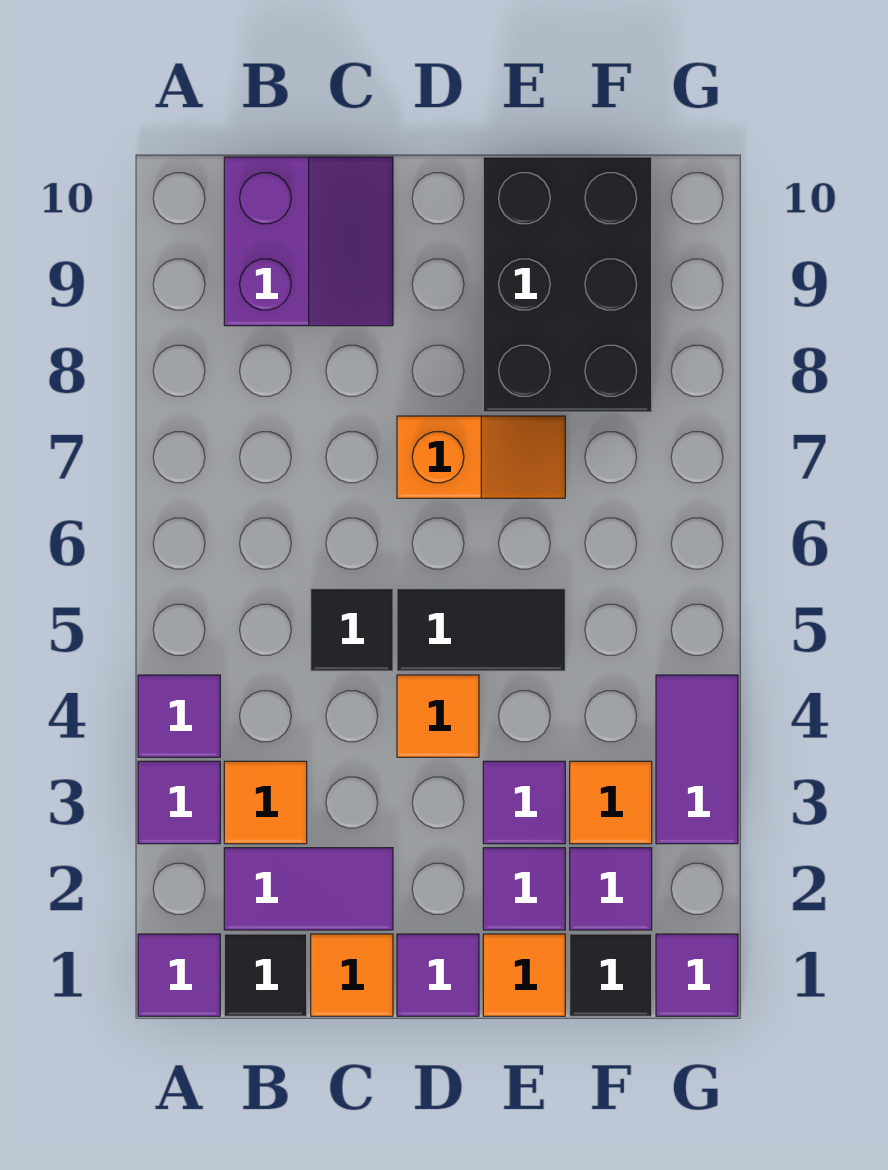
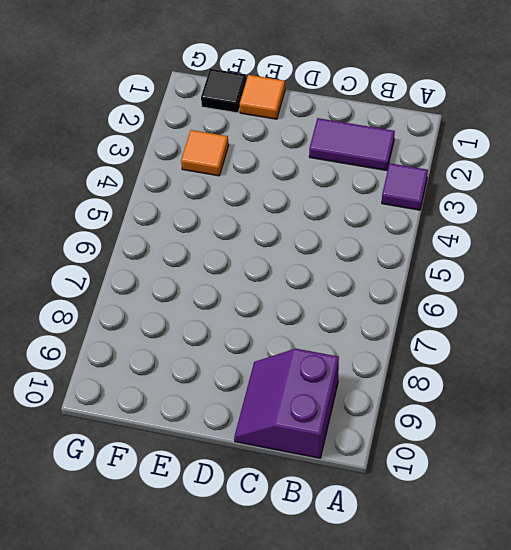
none -> purple tile A1 level 1
none -> purple tile A4 level 1
none -> black tile B1 level 1

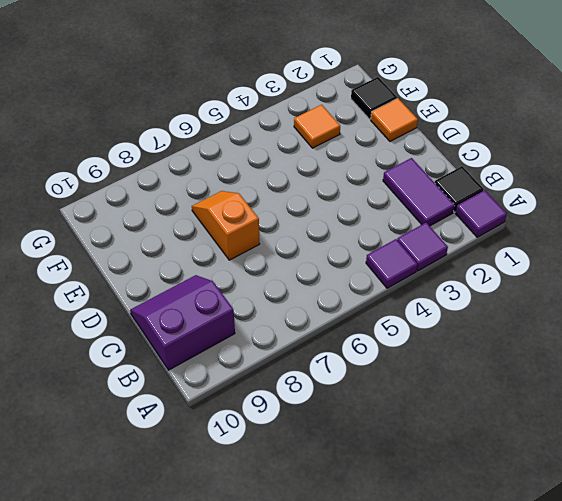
none -> orange tile B3 level 1
none -> orange tile C1 level 1
none -> black tile C5 level 1

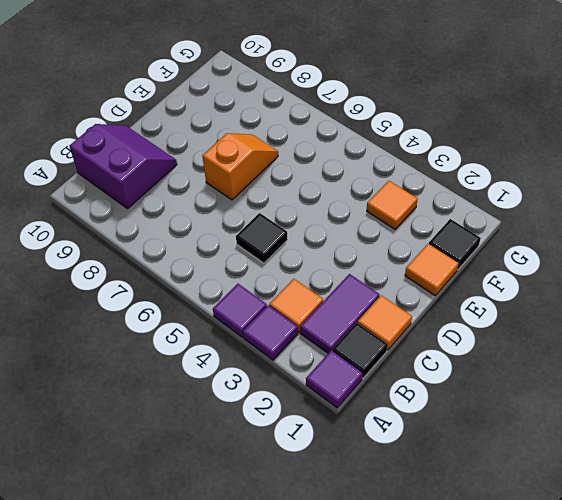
none -> purple tile D1 level 1
none -> orange tile D4 level 1
none -> black tile D5:E5 level 1

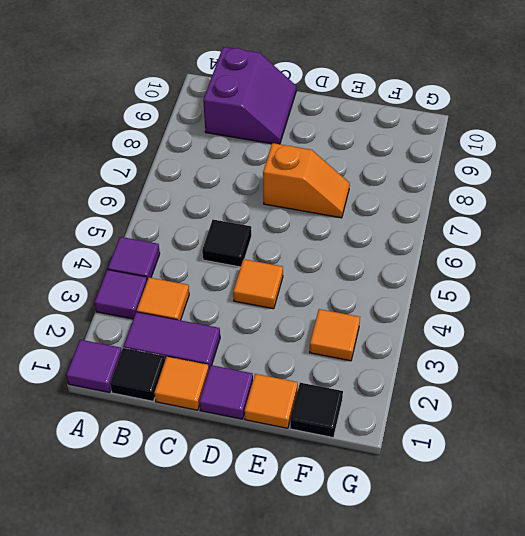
none -> black tile D5:E5 level 1
none -> purple tile E2 level 1
none -> purple tile E3 level 1

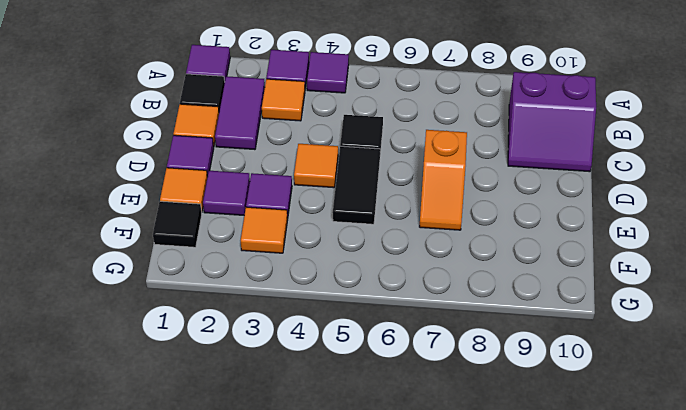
none -> black brick E8:F10 level 1
none -> purple tile F2 level 1
none -> purple tile G1 level 1

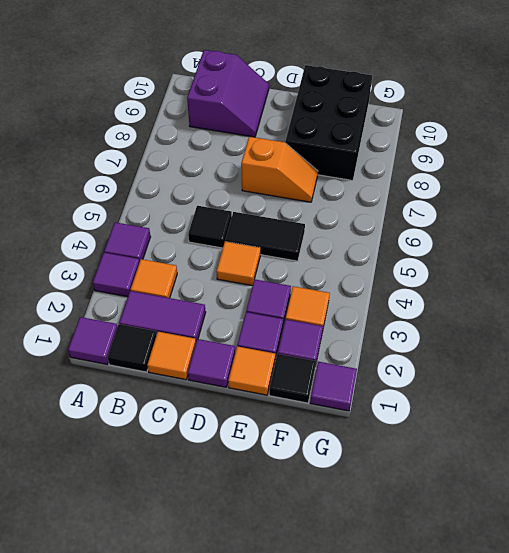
none -> purple tile G3:G4 level 1

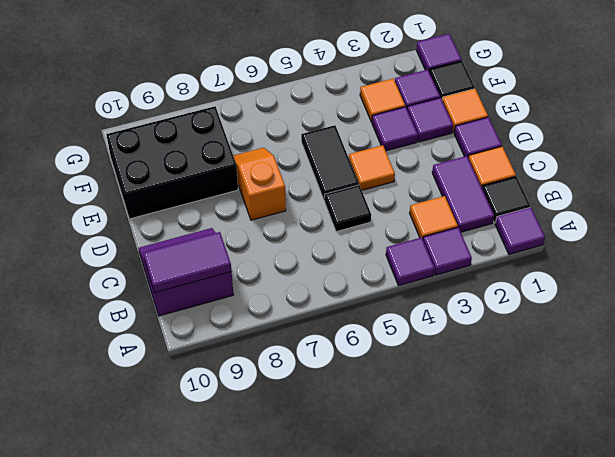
purple tile B9:B10 level 2 -> purple tile G3:G4 level 1

